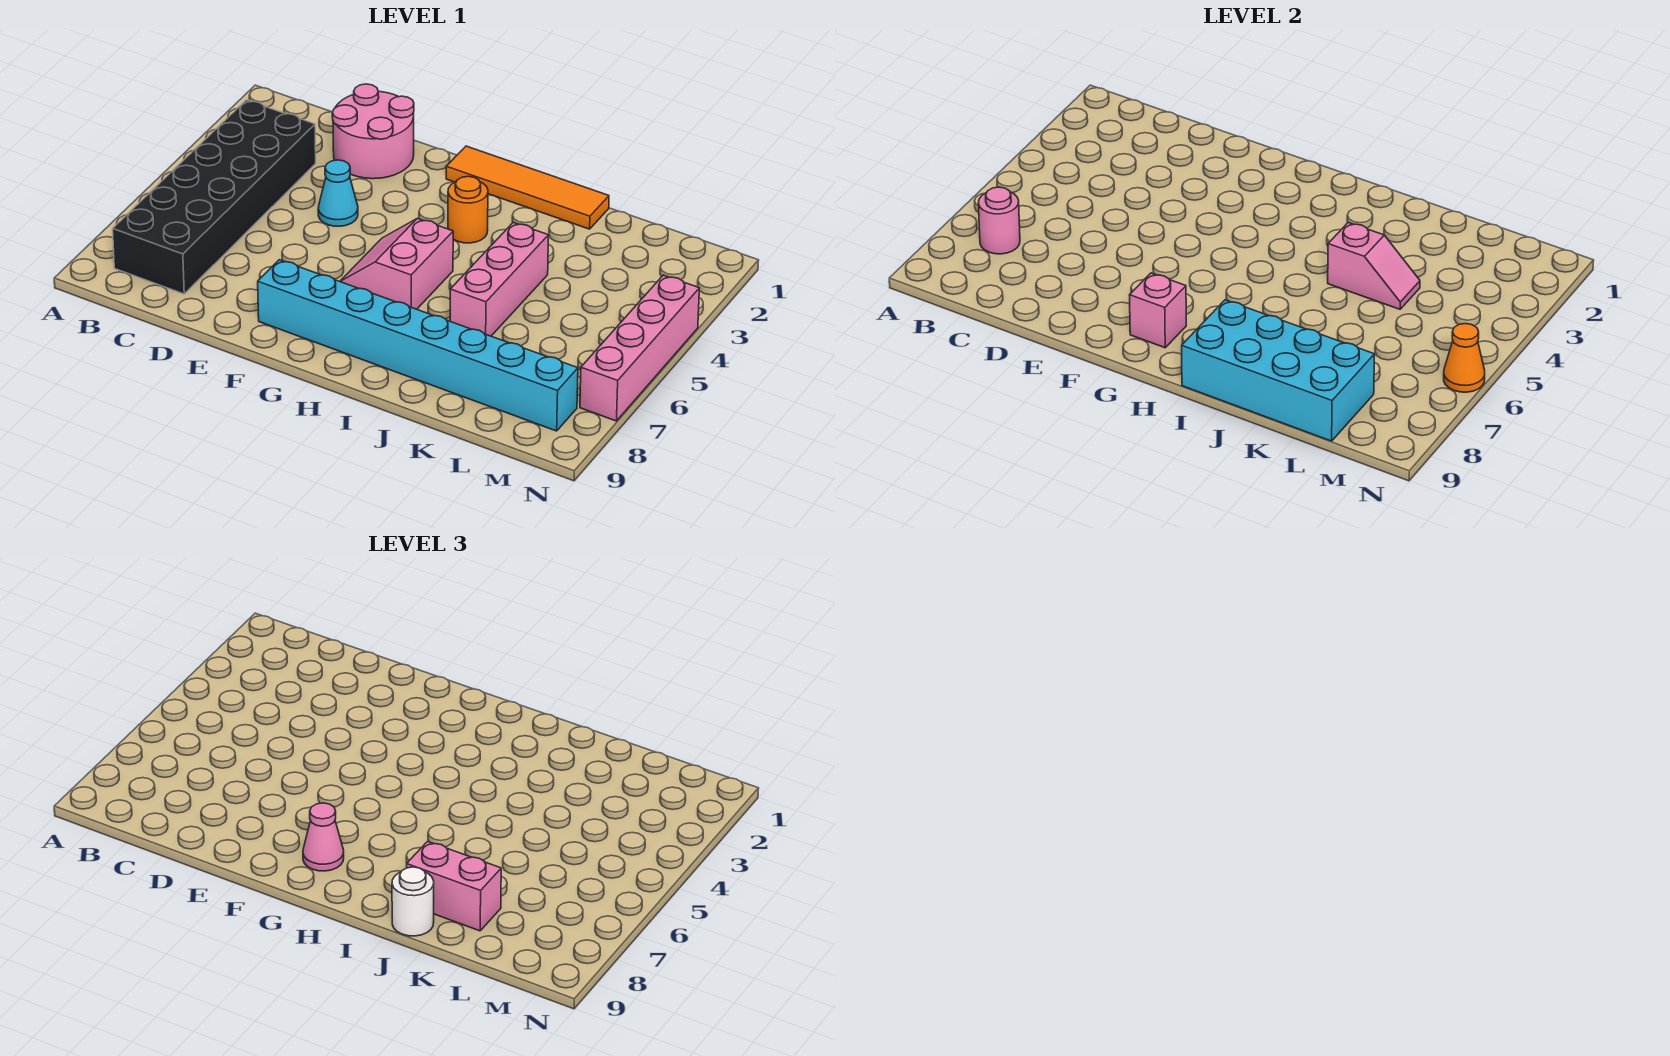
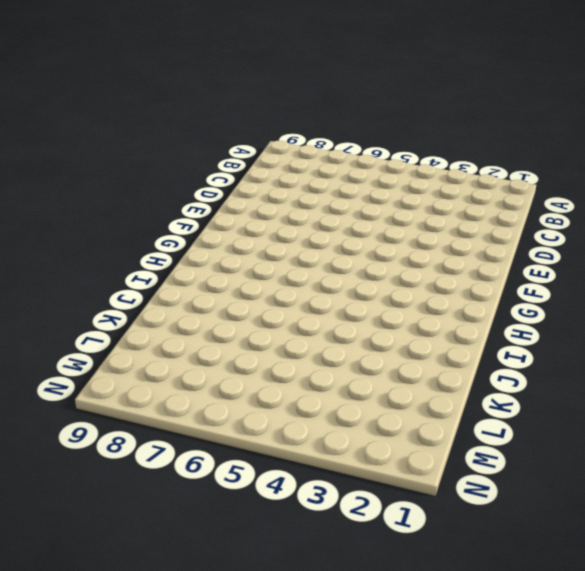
none -> black brick B3:C8 level 1
none -> pink round brick D1:E2 level 1
none -> cyan cone E4 level 1

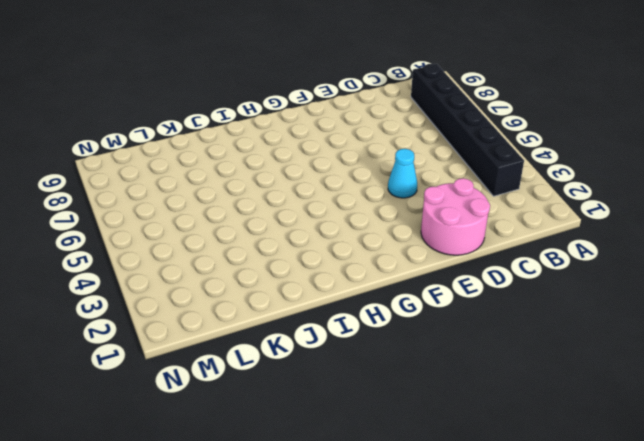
black brick B3:B8 level 1 -> black brick B3:C8 level 1
none -> cyan brick F8:M8 level 1
none -> orange tile G1:J1 level 1
none -> pink slope G5:H6 level 1 top H

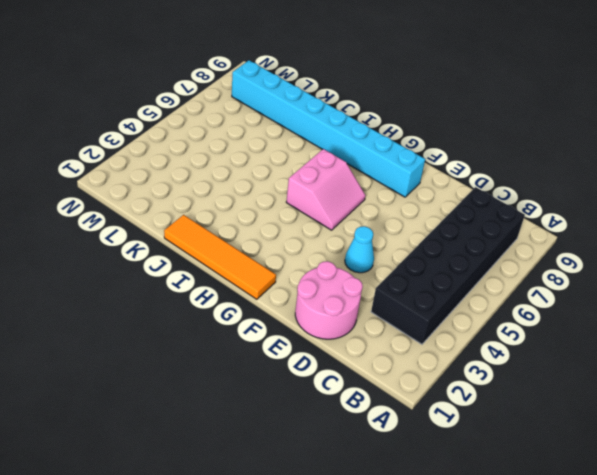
none -> orange round brick H3 level 1
none -> pink brick J4:J6 level 1
none -> pink brick N4:N7 level 1

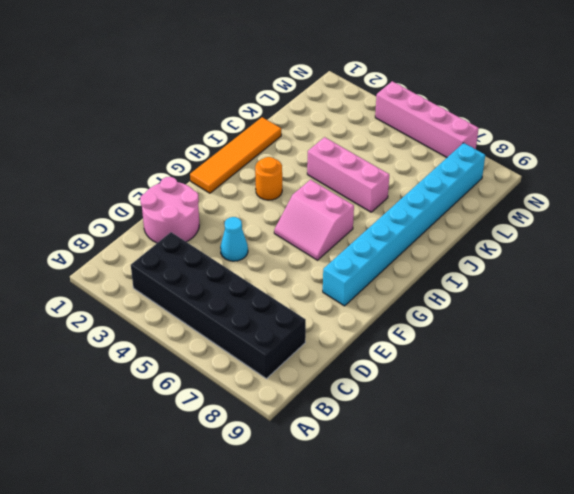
none -> pink round brick B7 level 2
none -> pink brick G8 level 2
none -> cyan brick I8:L9 level 2

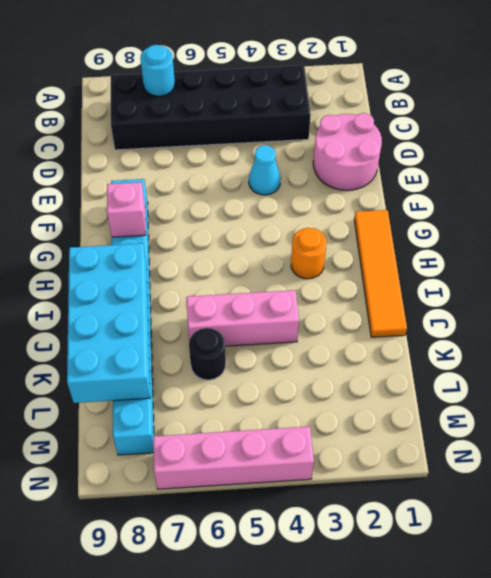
cyan round brick B7 level 2 -> pink round brick B7 level 2
black round brick K6 level 1 -> none
none -> pink slope G5:H6 level 1 top H
none -> pink slope J4:K4 level 2 top J
none -> orange cone N6 level 2

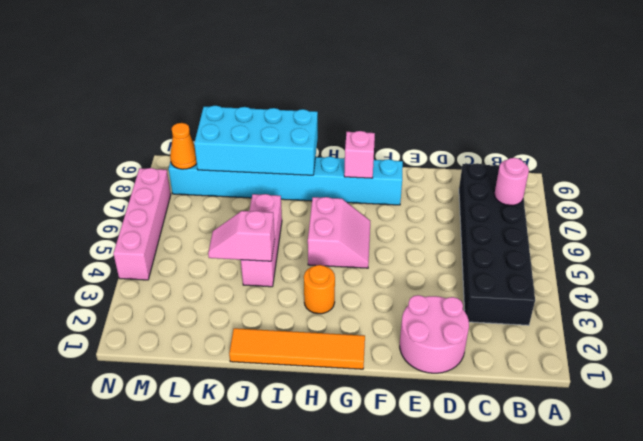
orange cone M8 level 2 -> orange cone N6 level 2
none -> cyan cone E4 level 1
none -> pink cone G8 level 3
none -> pink brick J8:K8 level 3

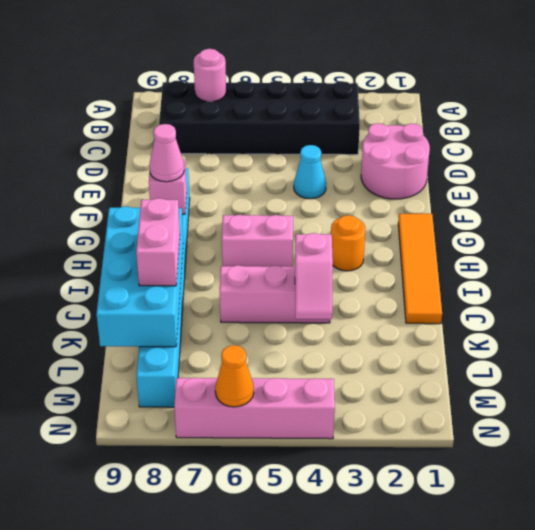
none -> white round brick J9 level 3

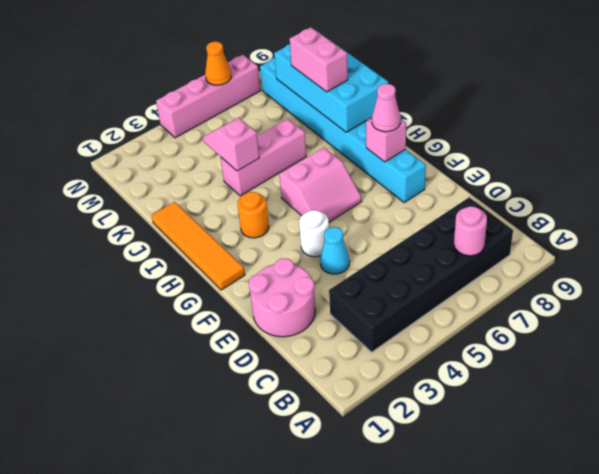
white round brick F4 level 1 -> white round brick J9 level 3

